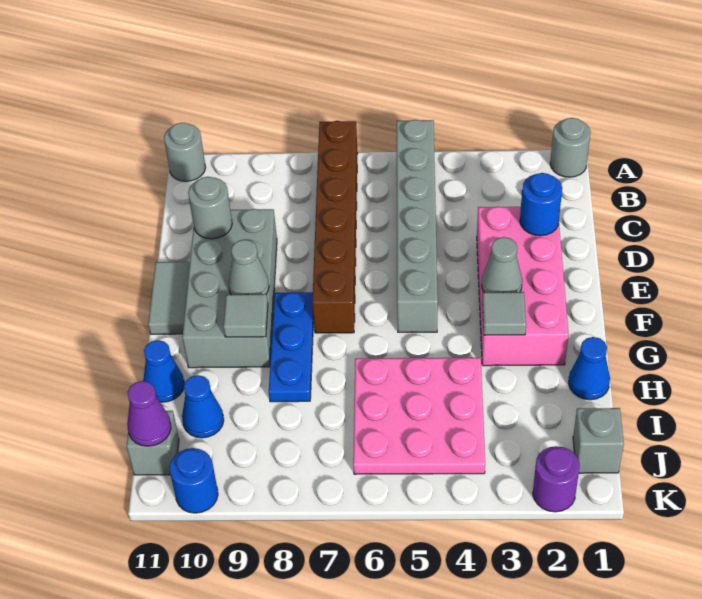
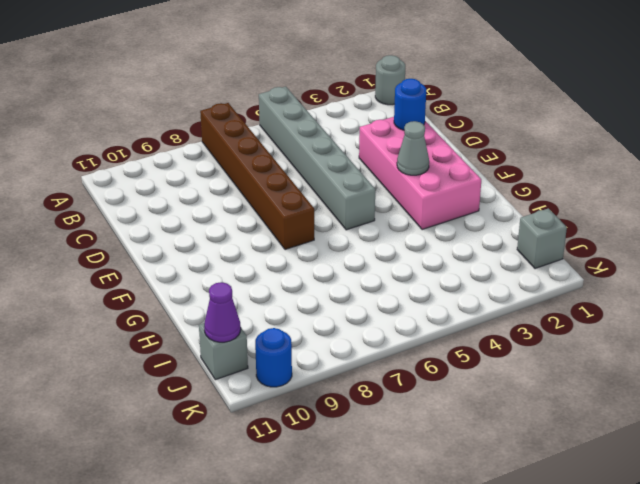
none -> grey round brick A11 level 1
none -> grey brick D9:G10 level 1
none -> grey tile E11:F11 level 1

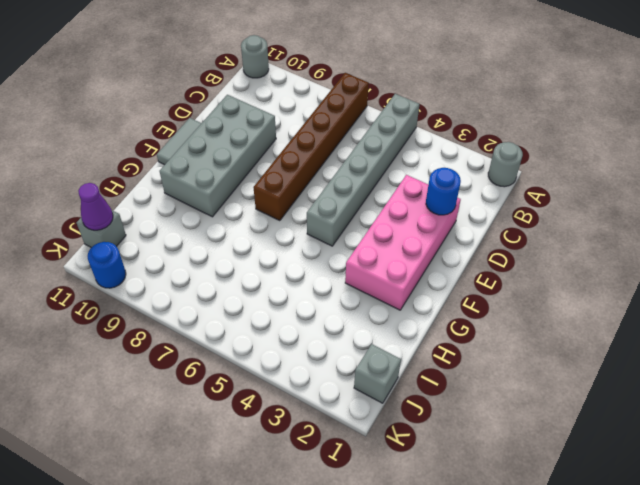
none -> blue plate F8:H8 level 1
none -> blue cone H1 level 1
none -> pink plate H4:J6 level 1

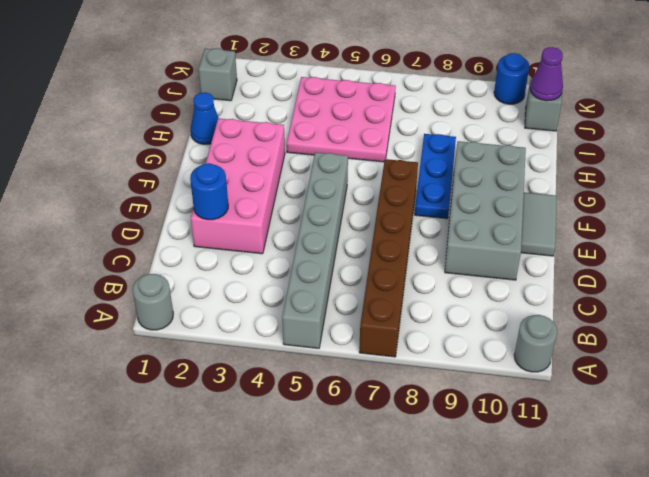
none -> blue cone H11 level 1
none -> blue cone I10 level 1
none -> purple round brick K2 level 1

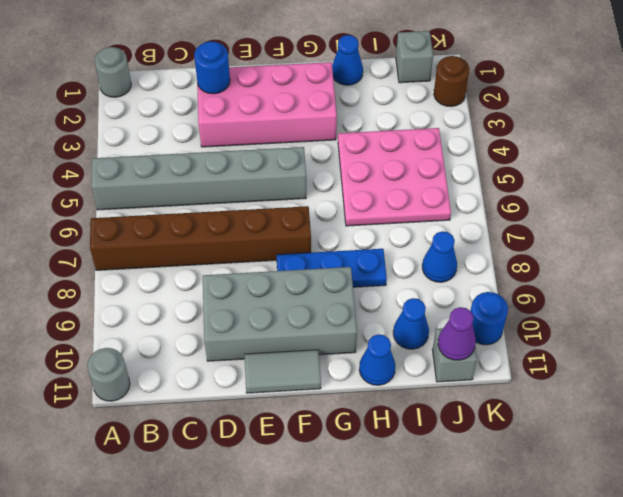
blue cone J8 level 1 -> none
brown round brick K2 level 1 -> purple round brick K2 level 1
none -> grey round brick D10 level 2
none -> grey cone F3 level 2
none -> grey cone F9 level 2

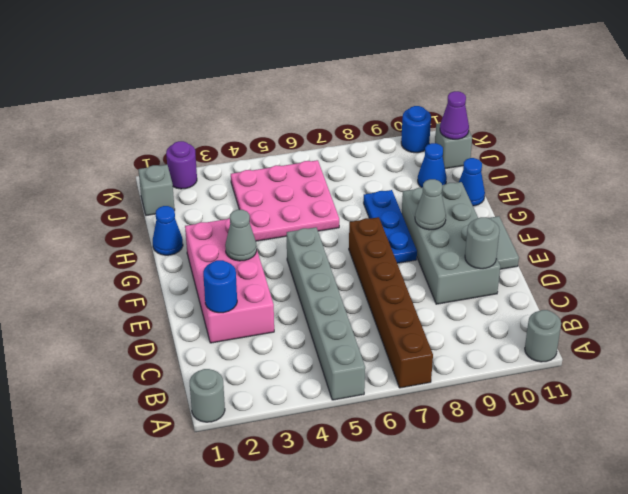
none -> grey tile G3 level 2
none -> grey tile G9 level 2

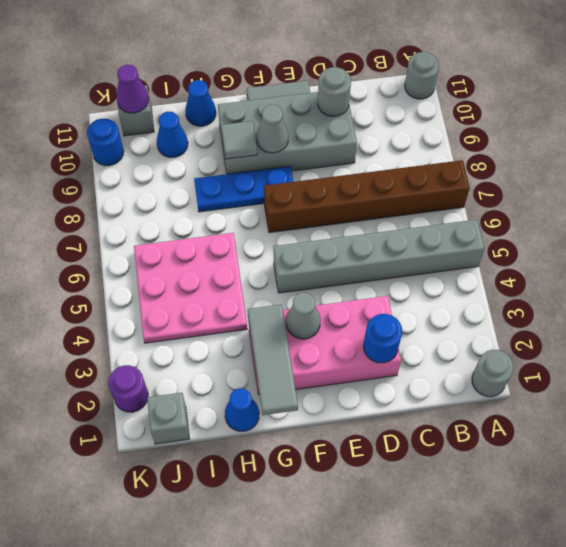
grey tile G1:G3 level 2 -> grey tile G3 level 2

